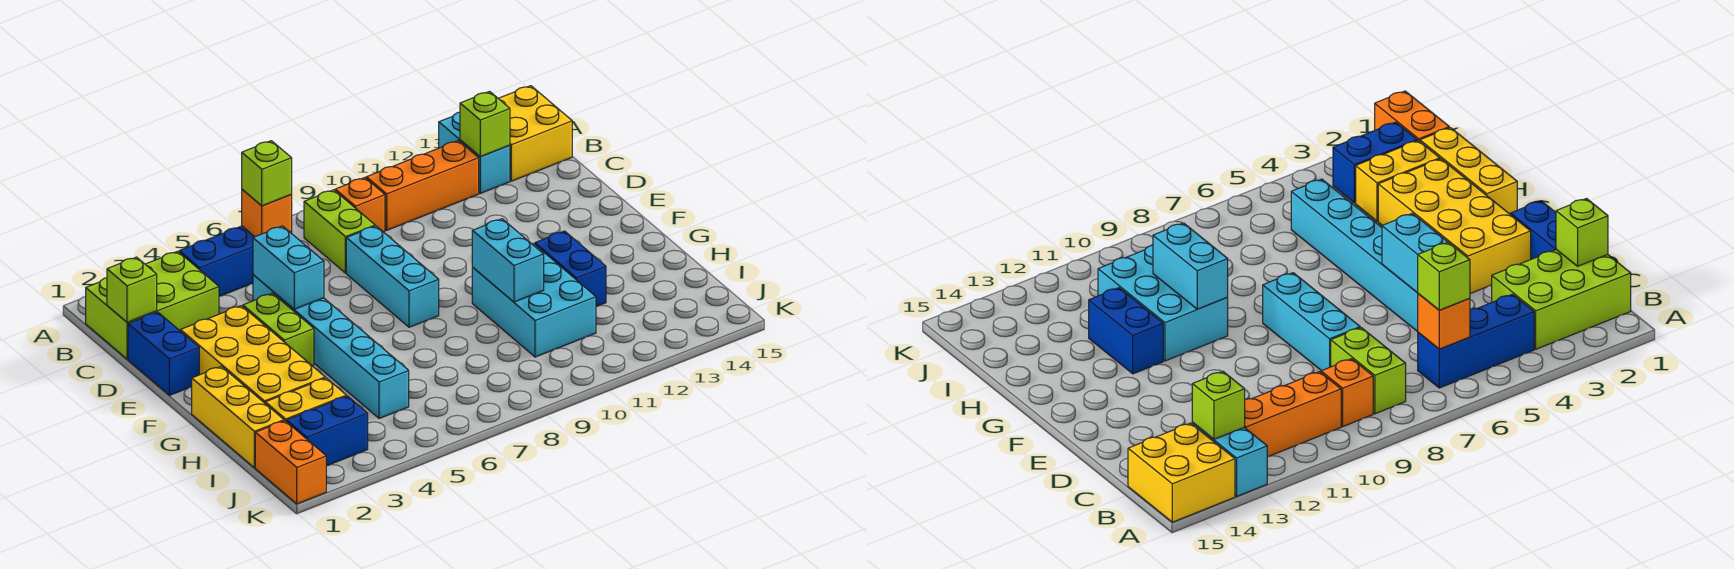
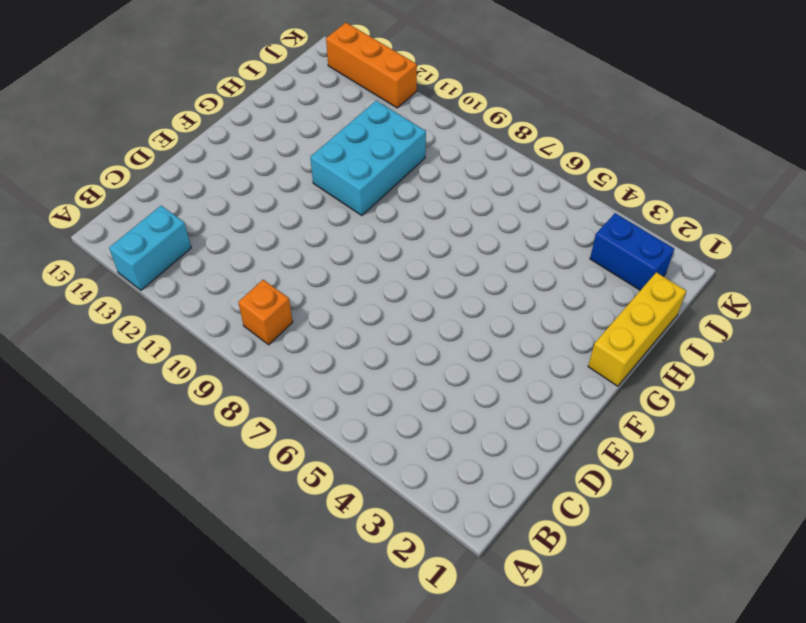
orange brick K12:K14 level 1 -> orange brick B10:B12 level 1
none -> yellow brick A14:B15 level 1
none -> lime brick B1:C3 level 1
none -> blue brick B4:B6 level 1

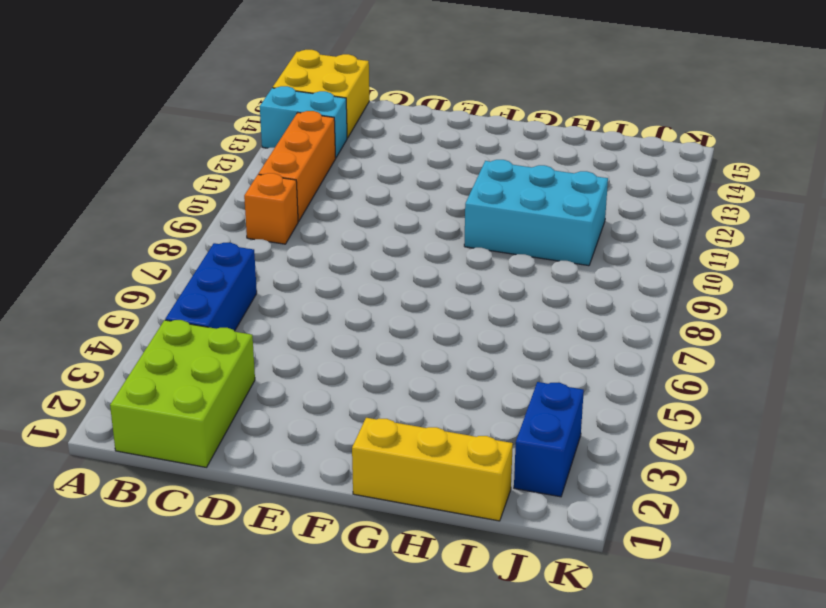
none -> lime brick B8:C8 level 1
none -> blue brick D1:E1 level 1
none -> cyan brick D5:I5 level 1

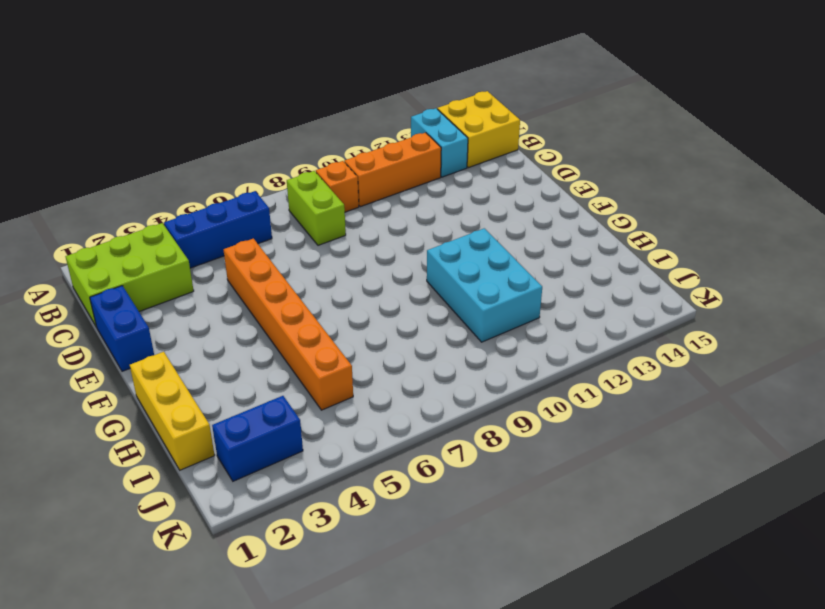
orange brick D5:I5 level 1 -> cyan brick D5:I5 level 1
none -> cyan brick D8:F8 level 1
none -> yellow brick E2:H3 level 1
none -> lime brick E4:F4 level 1

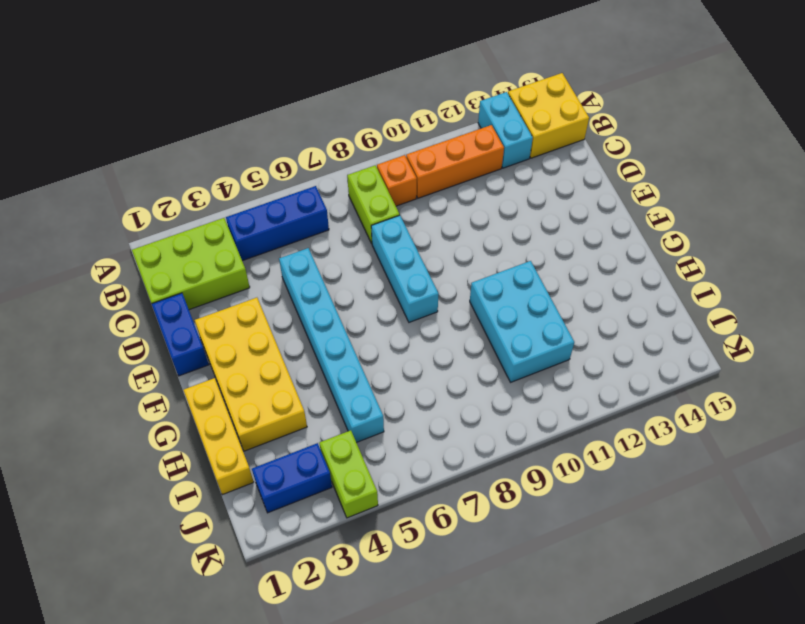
lime brick J4:K4 level 1 -> lime brick E4:F4 level 1
none -> blue brick G12:H12 level 1
none -> yellow brick I2:I3 level 1
none -> orange brick J1:K1 level 1

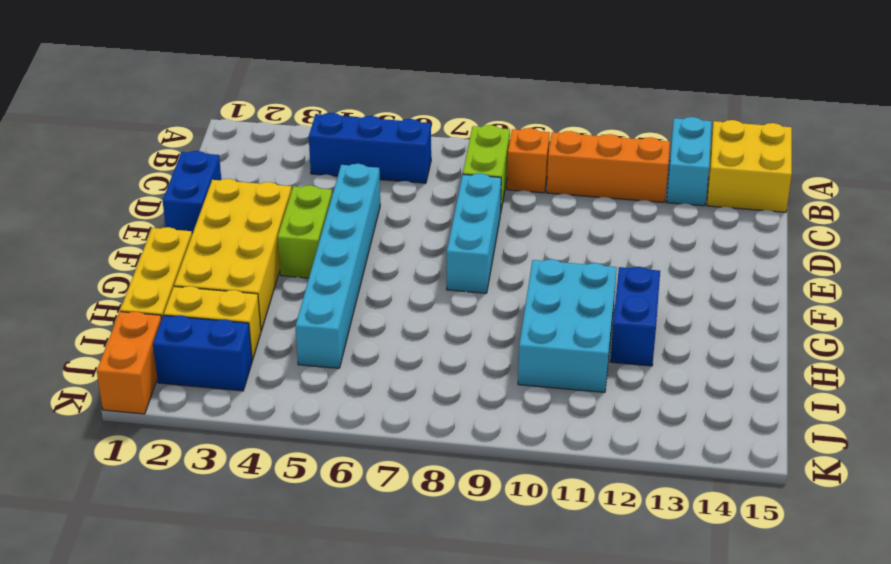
none -> lime brick B1:C3 level 1
none -> orange brick B6 level 2
none -> lime brick B13 level 2

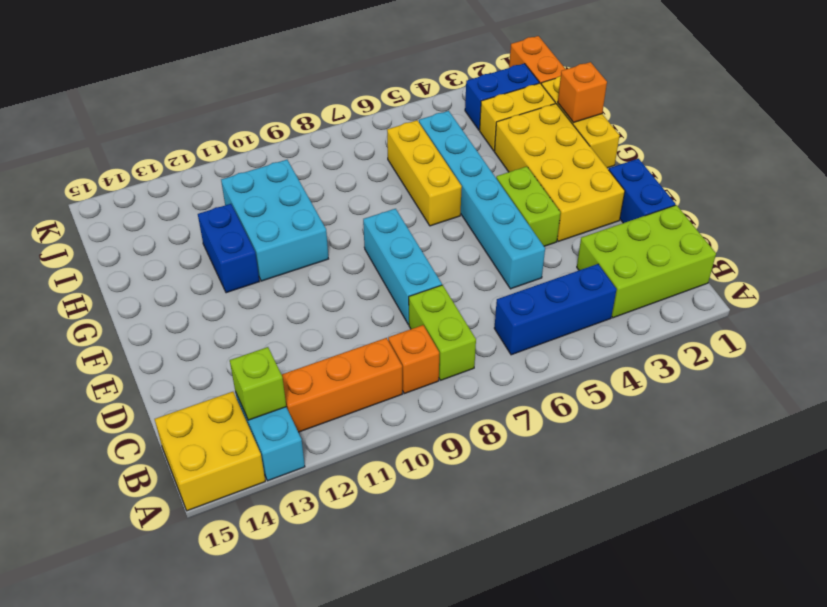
yellow brick G6:I6 level 1 -> none
orange brick H1 level 2 -> orange brick B6 level 2
none -> lime brick C1 level 2
none -> cyan brick D5:E5 level 2
none -> cyan brick G10:H10 level 2

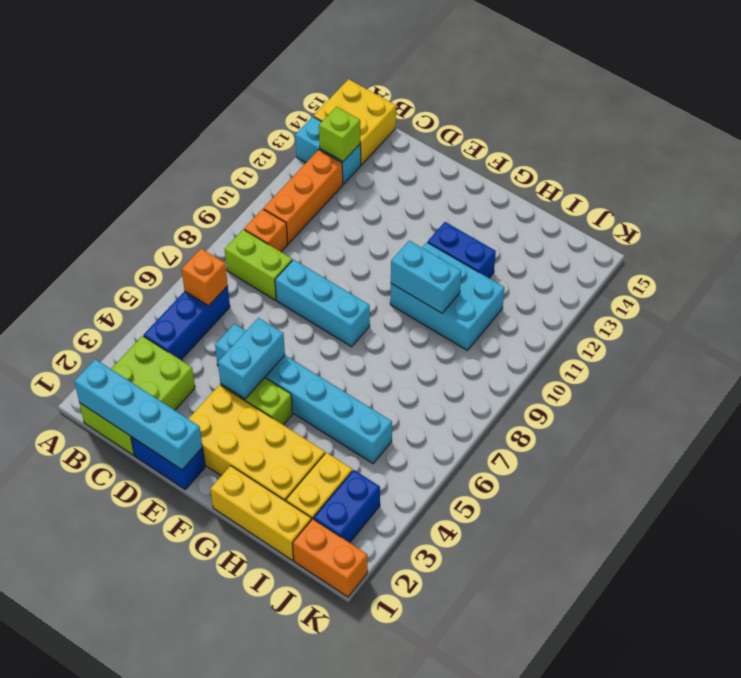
cyan brick B1:E1 level 2 -> lime brick C1 level 2
cyan brick E4:E5 level 2 -> cyan brick D5:E5 level 2
none -> lime brick B6 level 3

